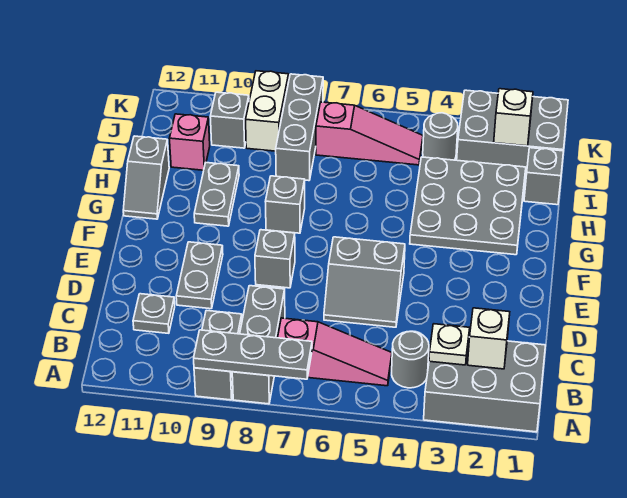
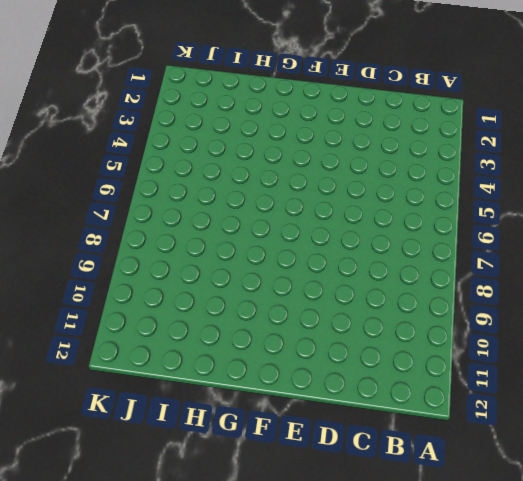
none -> grey brick A1:B3 level 1
none -> grey brick A8:C8 level 1
none -> grey brick A9:B9 level 1

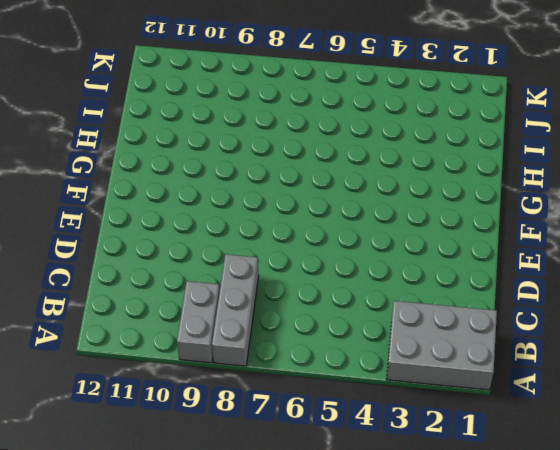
none -> grey round brick B4 level 1
none -> pink slope B5:B7 level 1 top 7
none -> grey plate C11 level 1

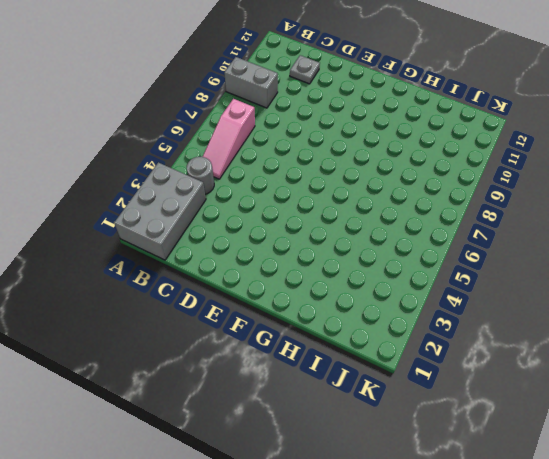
none -> grey brick A8:C8 level 1
none -> grey slope D5:E6 level 1 top E
none -> grey plate D10:E10 level 1

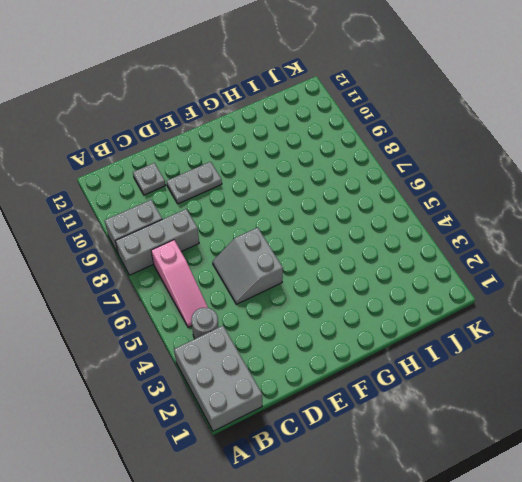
none -> grey brick E8 level 1
none -> grey plate G2:I4 level 1
none -> grey brick G8 level 1

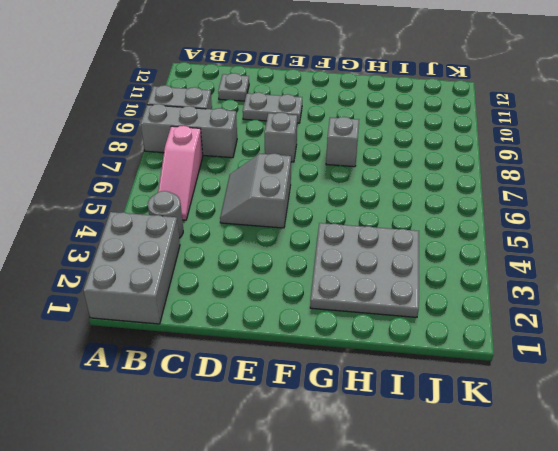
none -> grey plate G10:H10 level 1
none -> grey slope G12:H12 level 1 top H
none -> grey brick I1 level 1

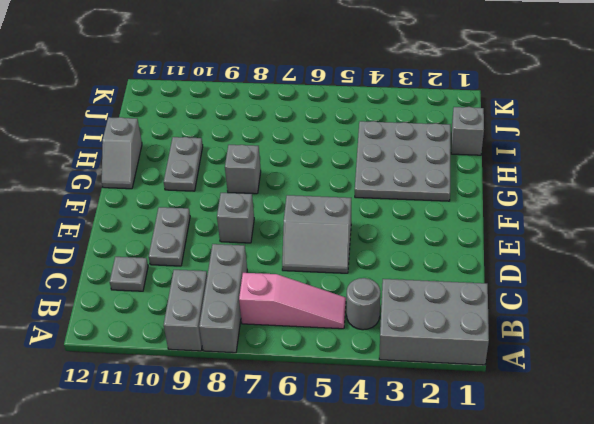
none -> grey brick I8:K8 level 1
none -> pink brick I11 level 1
none -> grey brick J1:K3 level 1

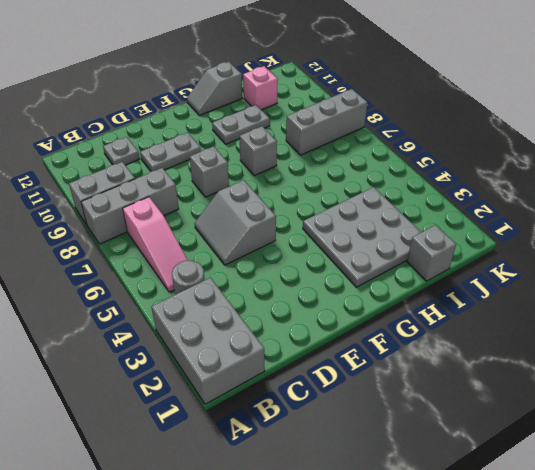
none -> grey brick J1:K3 level 1
none -> grey round brick J4 level 1
none -> pink slope J5:J7 level 1 top 7

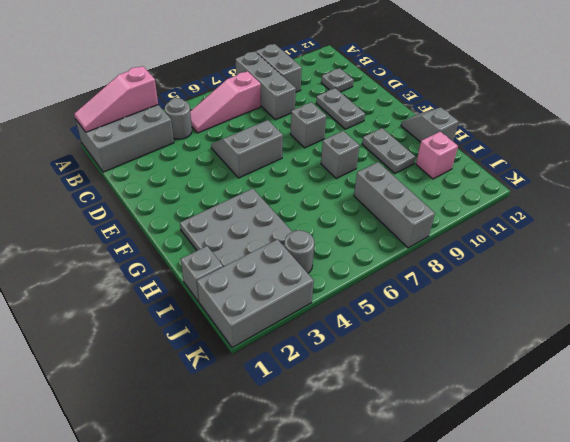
pink slope A1:A3 level 2 top 3 -> pink slope J5:J7 level 1 top 7
none -> white brick J9:K9 level 1
none -> grey brick J10 level 1
none -> grey plate A7:A9 level 2

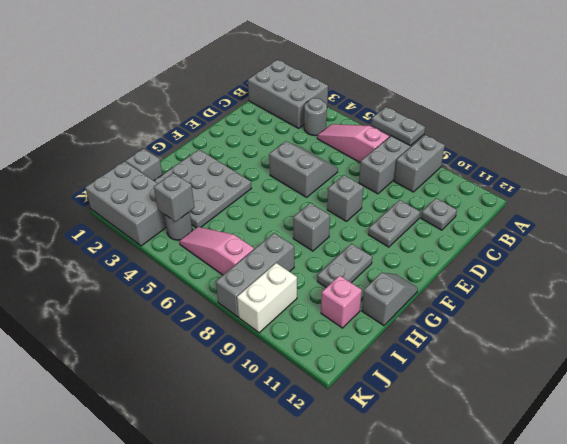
grey plate A7:A8 level 2 -> grey plate A7:A9 level 2
grey brick J4 level 2 -> grey brick J10 level 1
none -> white brick B2 level 2
none -> white plate B3 level 2
none -> white brick J2 level 2

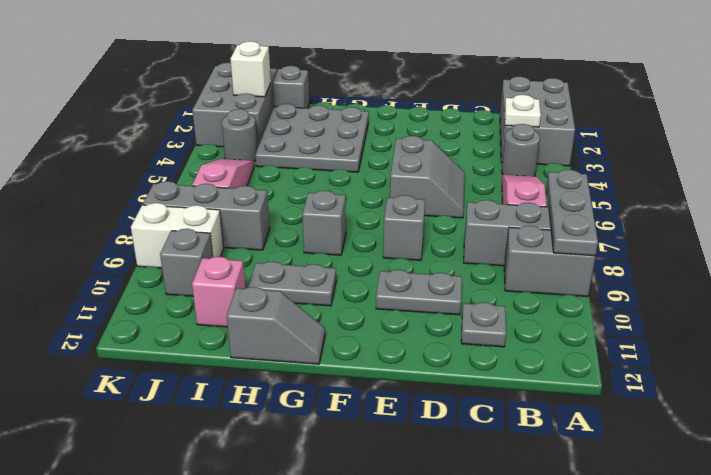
none -> white brick B2 level 2

